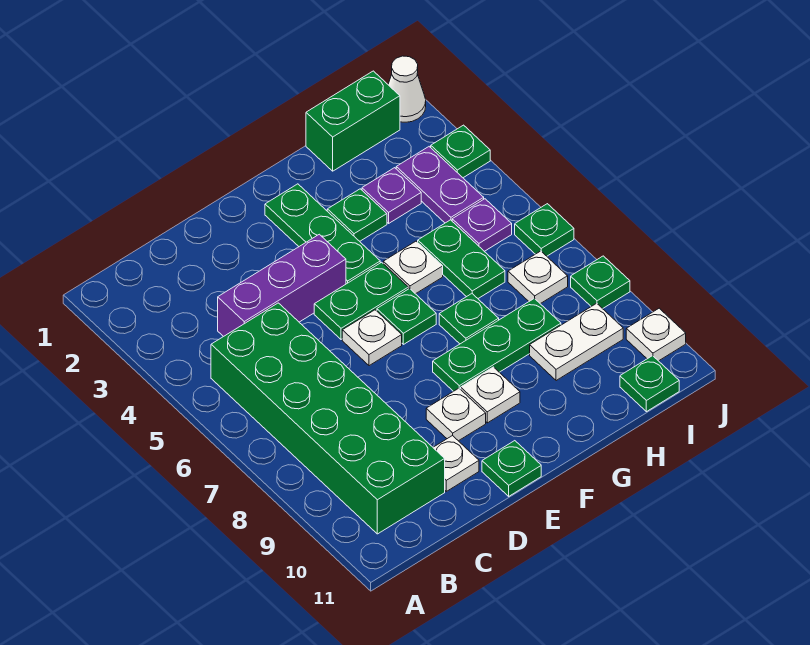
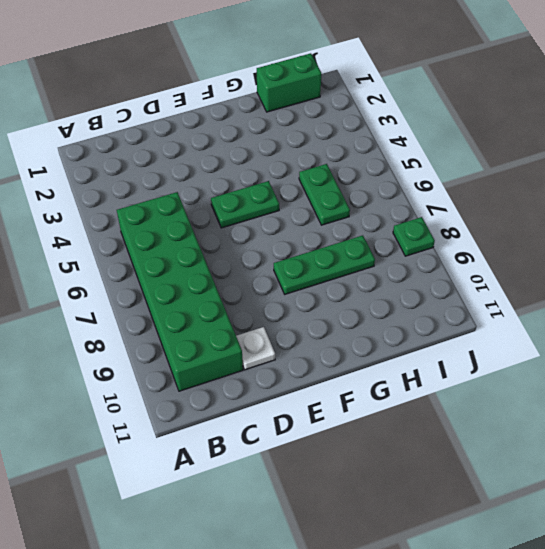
none -> purple brick C4:E4 level 1
none -> white plate E6 level 1
none -> white plate E9 level 1

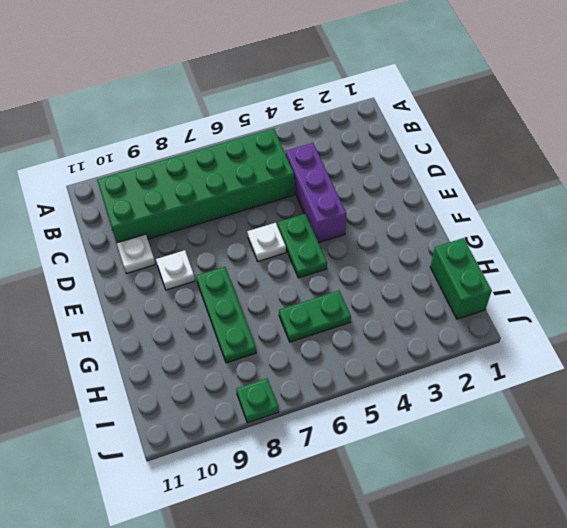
none -> green plate E11 level 1
none -> green plate F2:F4 level 1
none -> green plate F6 level 1

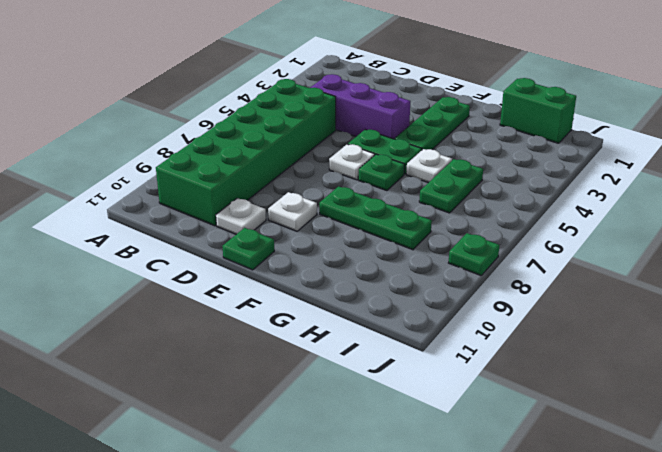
none -> white plate F9 level 1
none -> green plate G3 level 1
none -> green plate G7 level 1

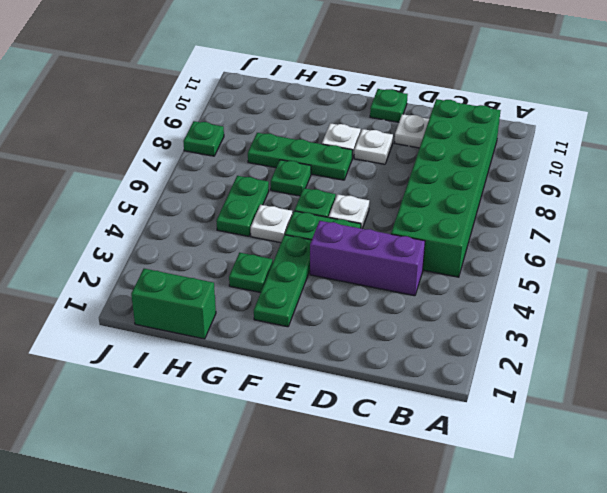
none -> purple plate H3 level 1
none -> white plate H9:I9 level 1
none -> purple plate I3:I4 level 1

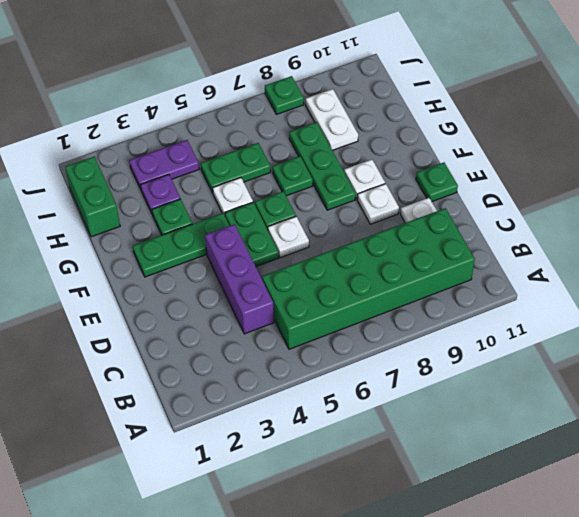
none -> purple plate I5 level 1
none -> white plate I7 level 1
none -> green plate I11 level 1

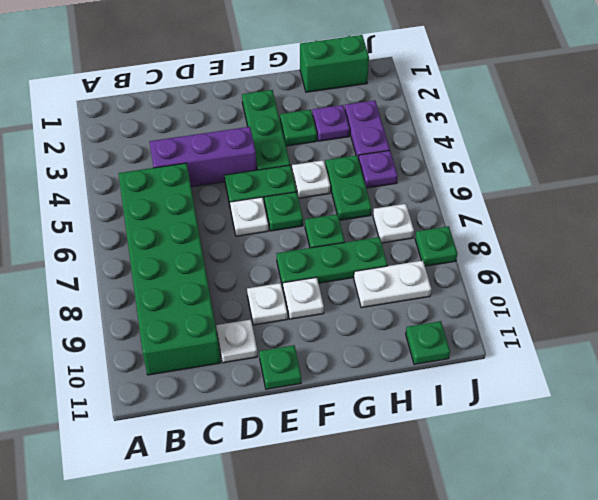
none -> white cone J1 level 1
none -> green plate J3 level 1
none -> green plate J6 level 1

